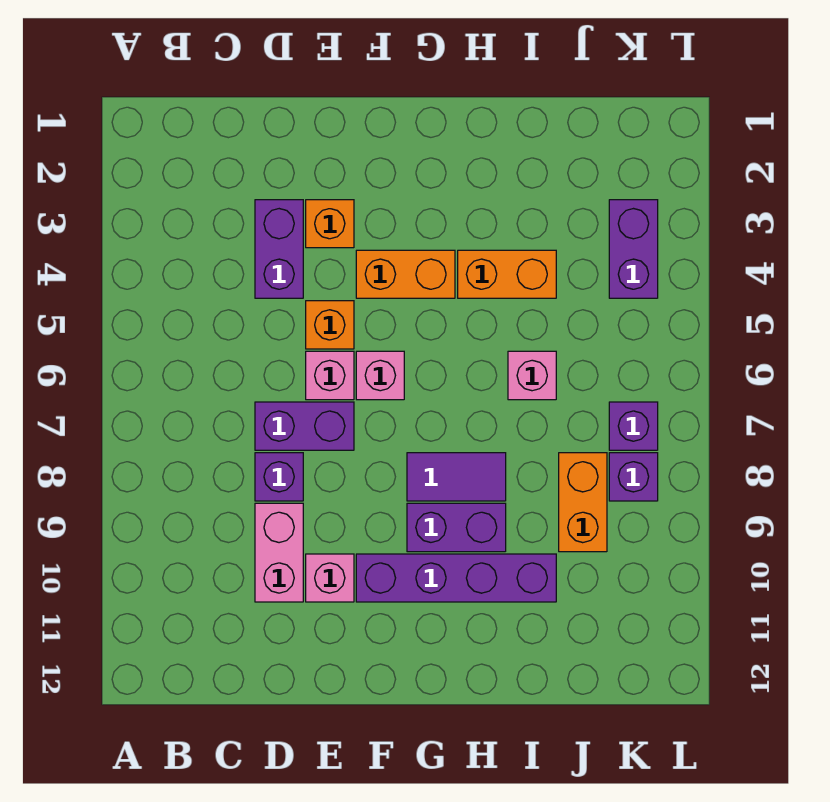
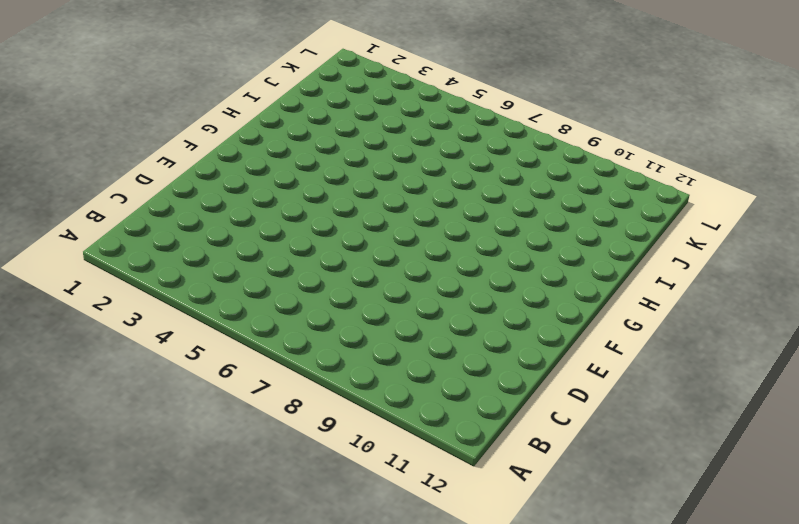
none -> purple brick D3:D4 level 1
none -> purple brick D7:E7 level 1
none -> purple brick D8 level 1

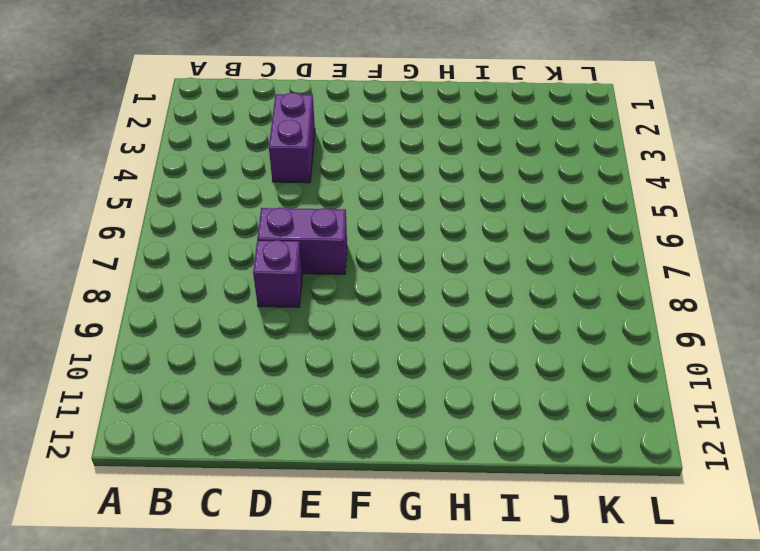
none -> pink brick D9:D10 level 1
none -> orange brick E3 level 1
none -> orange brick E5 level 1

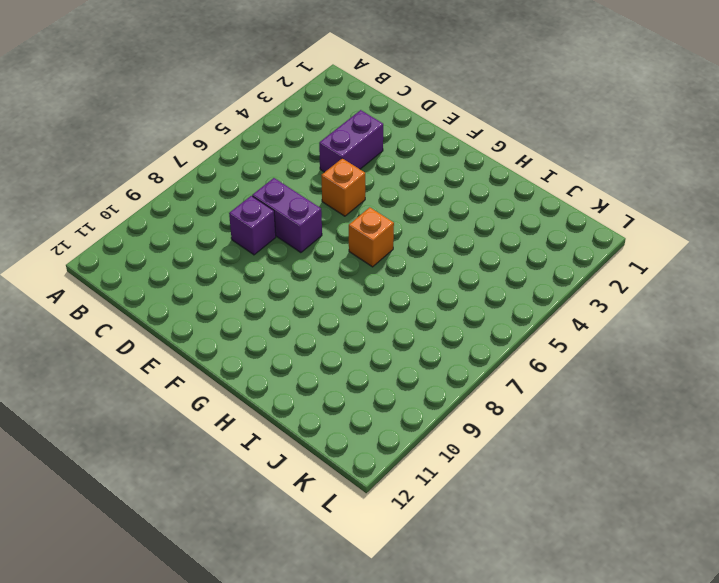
orange brick G6 level 1 -> orange brick E3 level 1
none -> pink brick D9:D10 level 1
none -> pink brick E6 level 1
none -> pink brick E10 level 1

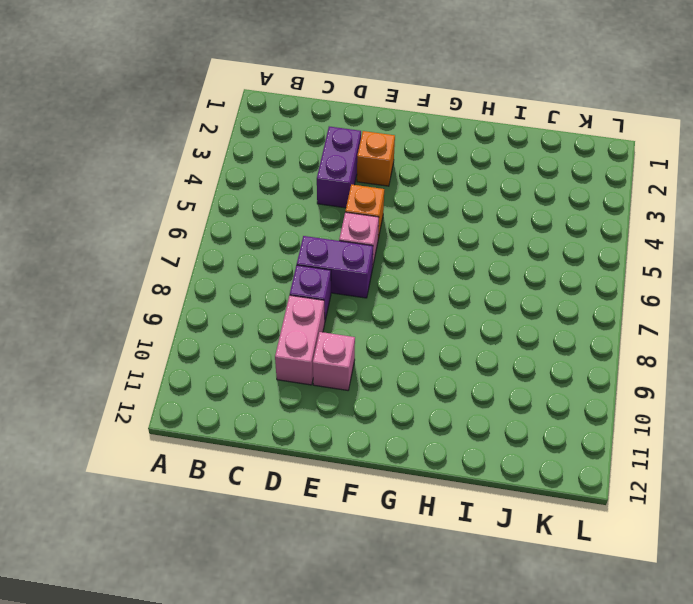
none -> orange brick F4:G4 level 1
none -> pink brick F6 level 1
none -> purple brick F10:I10 level 1

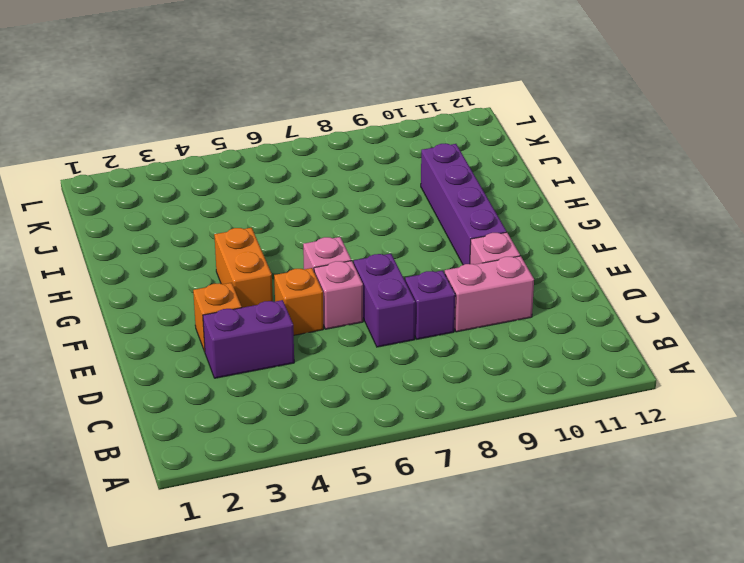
none -> purple tile G8:H8 level 1
none -> purple brick G9:H9 level 1
none -> orange brick H4:I4 level 1

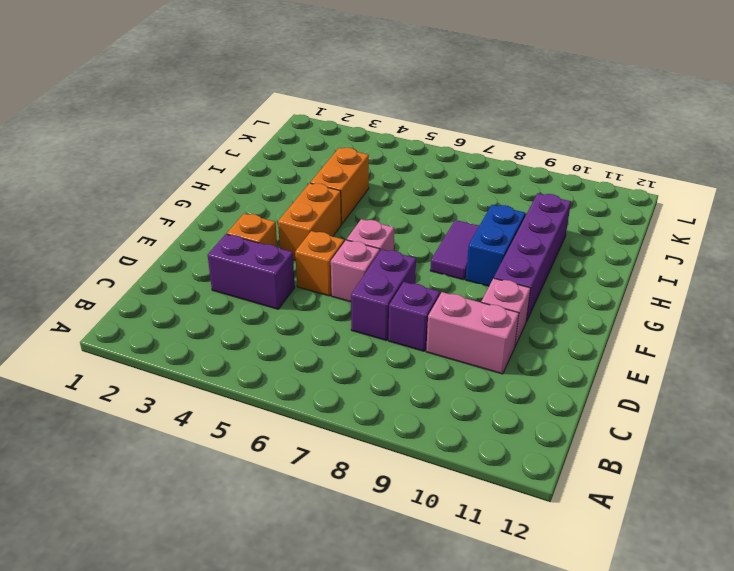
blue brick G9:H9 level 1 -> purple brick G9:H9 level 1
none -> pink brick I6 level 1
none -> orange brick J8:J9 level 1
none -> purple brick K3:K4 level 1

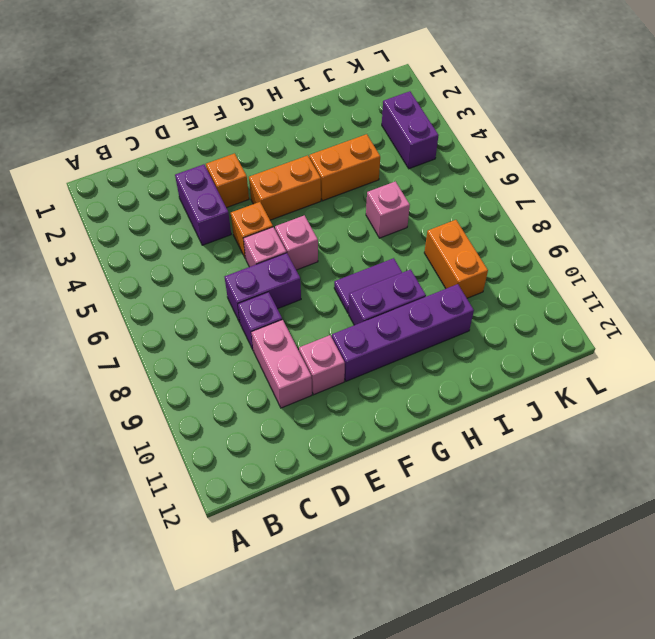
none -> purple brick K7 level 1
none -> purple brick K8 level 1

